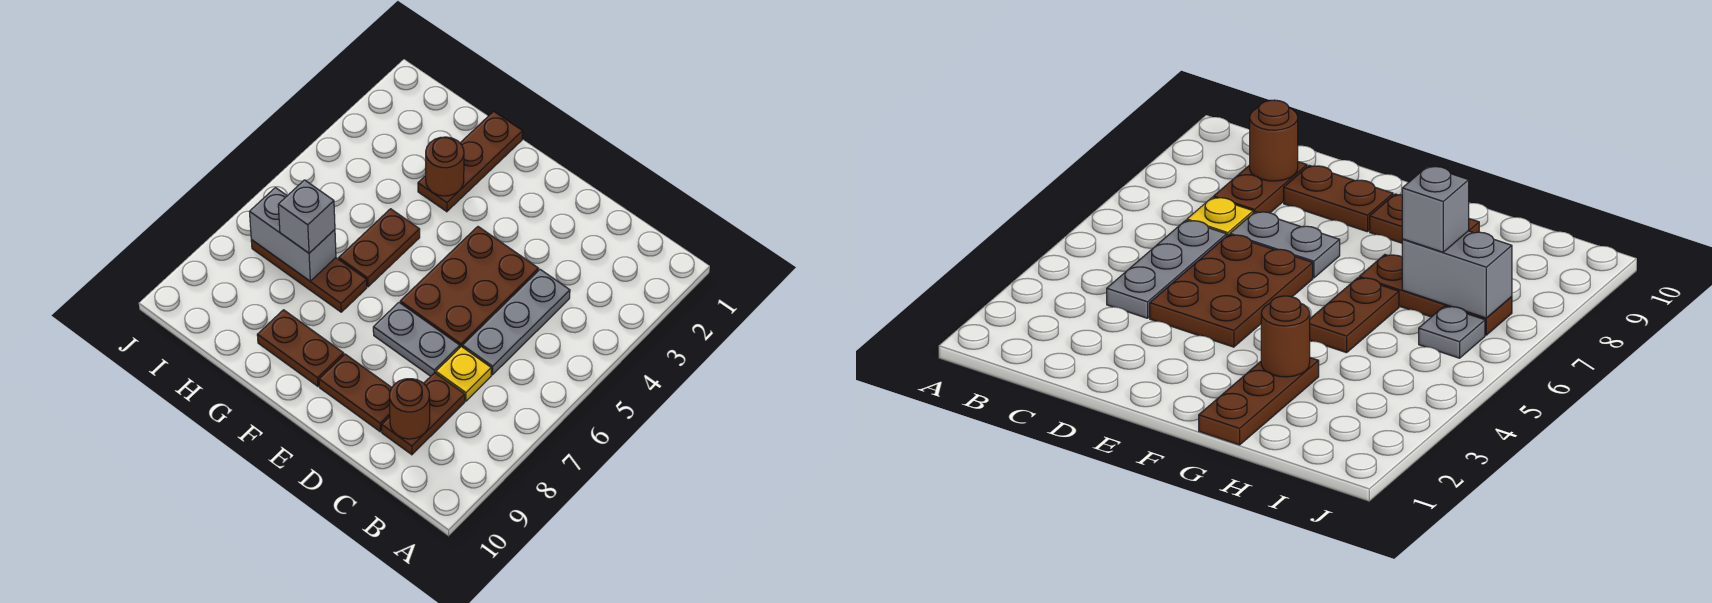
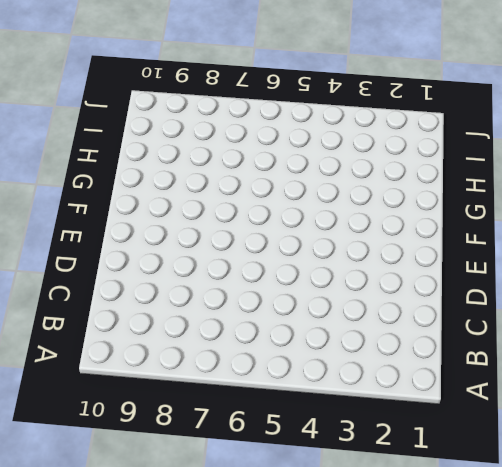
none -> grey plate C4:C6 level 1
none -> yellow plate C7 level 1
none -> brown plate C8:C9 level 1

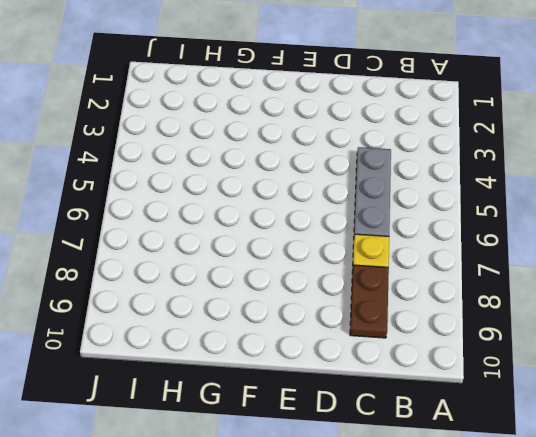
none -> brown plate D4:E6 level 1
none -> grey plate D7:E7 level 1
none -> brown plate D9:E9 level 1

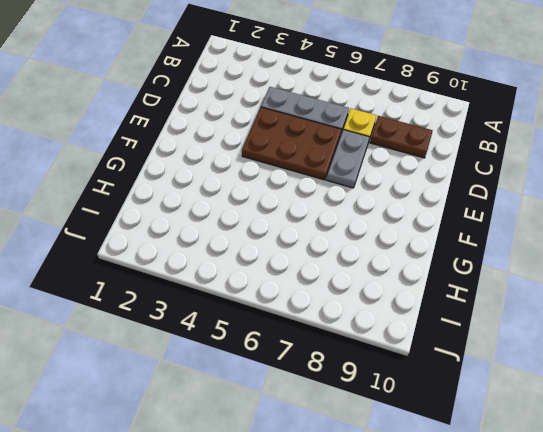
none -> brown plate D9:E9 level 1
none -> brown plate F9:G9 level 1
none -> brown plate G1:G3 level 1

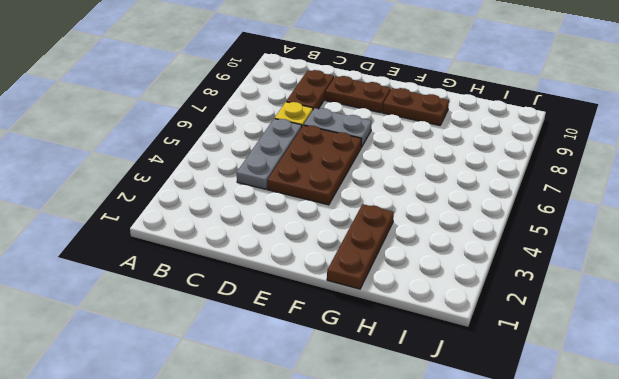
none -> brown plate G5:G6 level 1
none -> brown plate G7:I7 level 1
none -> grey plate I6 level 1

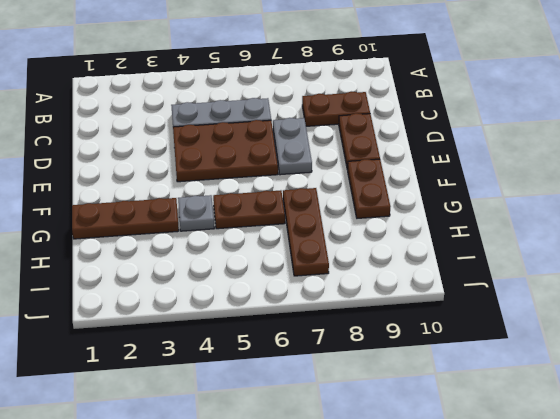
grey plate G4 level 1 -> grey plate I6 level 1
none -> yellow plate C7 level 1
none -> brown round brick C9 level 2
none -> brown round brick G3 level 2

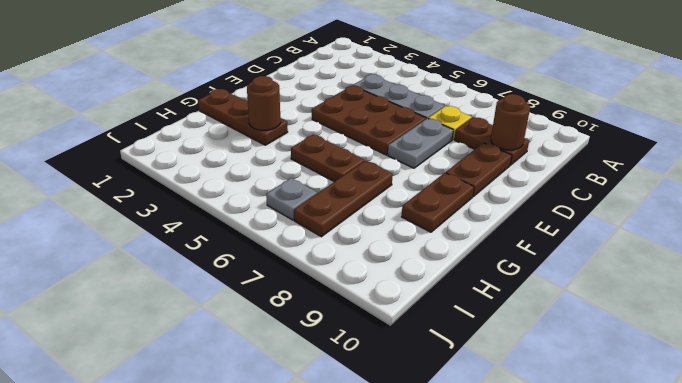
none -> grey brick H7:I7 level 2
none -> grey brick H7 level 3

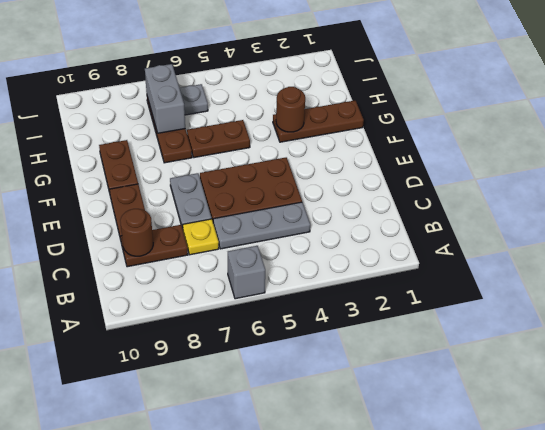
grey brick A6 level 1 -> grey brick H7 level 3

